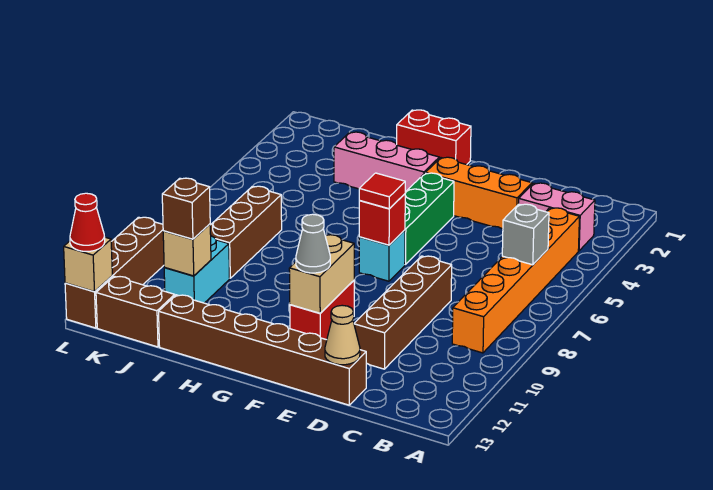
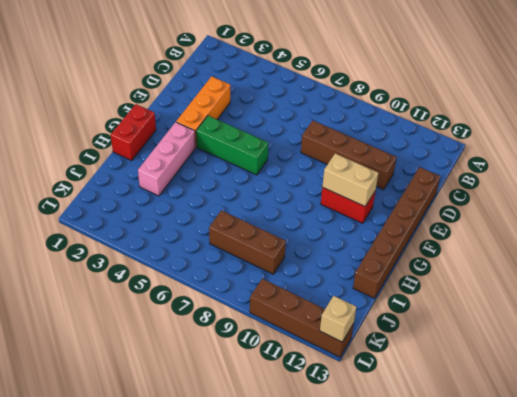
none -> pink brick B3:C3 level 1
none -> orange brick B4:B9 level 1
none -> cyan brick F7 level 1

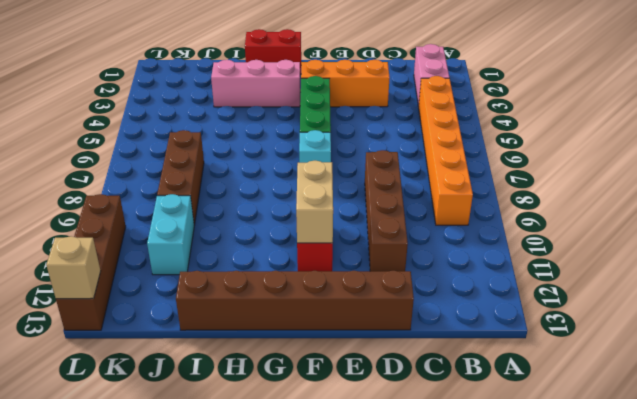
pink brick B2:B3 level 1 -> pink brick B3:C3 level 1
none -> brown brick J13:K13 level 1
none -> grey brick B6 level 2
none -> tan cone D13 level 2

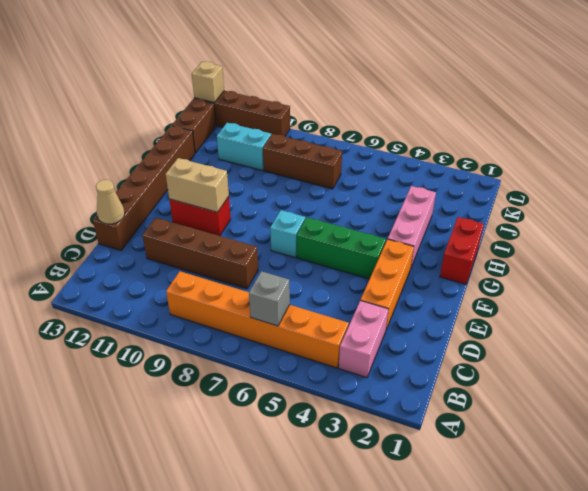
none -> red brick F7 level 2
none -> tan brick J11 level 2
none -> red tile F7 level 3

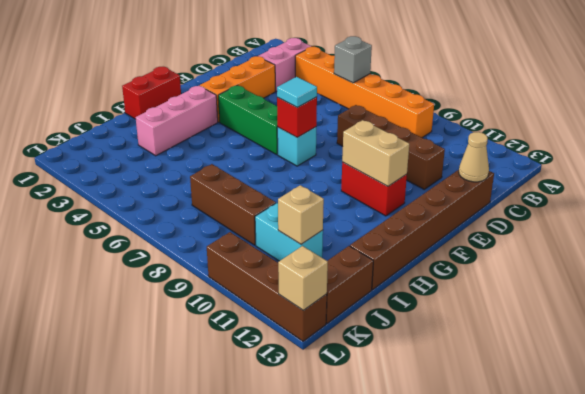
cyan tile F7 level 3 -> red tile F7 level 3
none -> grey cone F11 level 3
none -> brown brick J11 level 3
none -> red cone L13 level 3

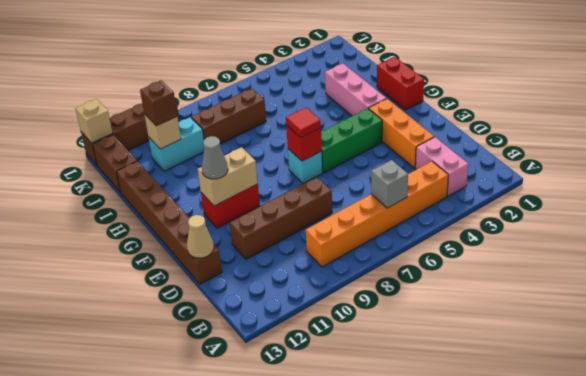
none -> red cone L13 level 3

